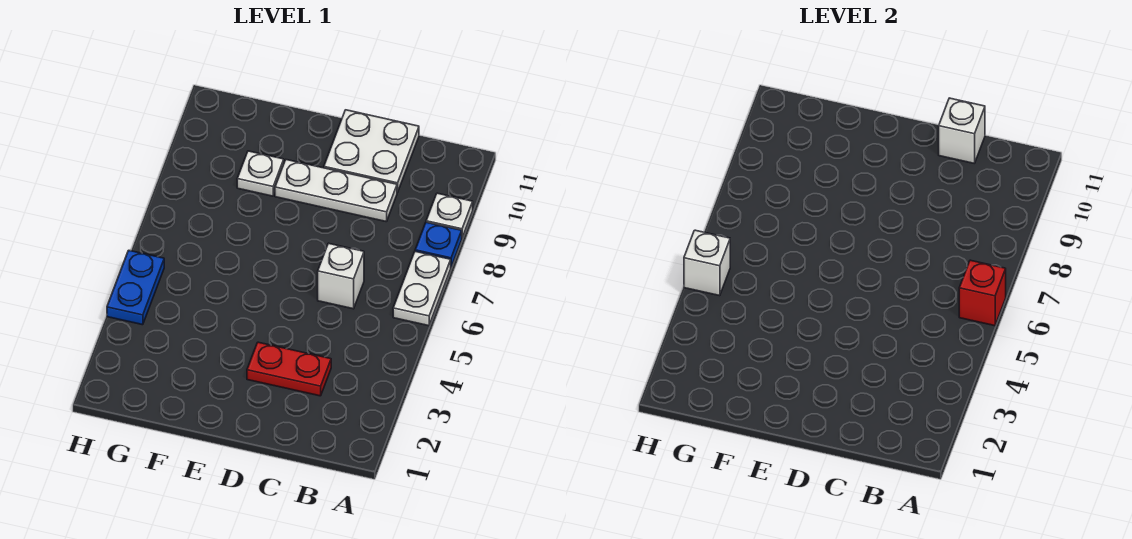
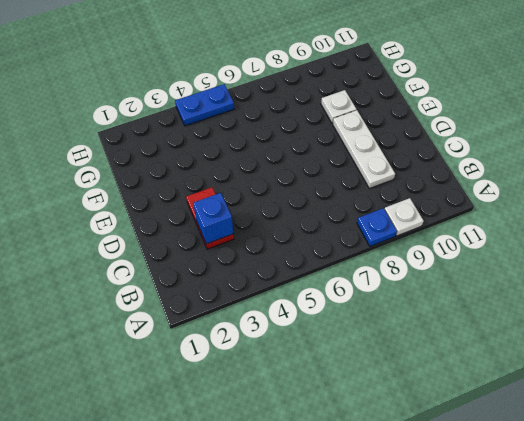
blue brick C3 level 2 -> none
none -> white plate A6:A7 level 1
none -> white brick C6 level 1
none -> white plate C10:D11 level 1

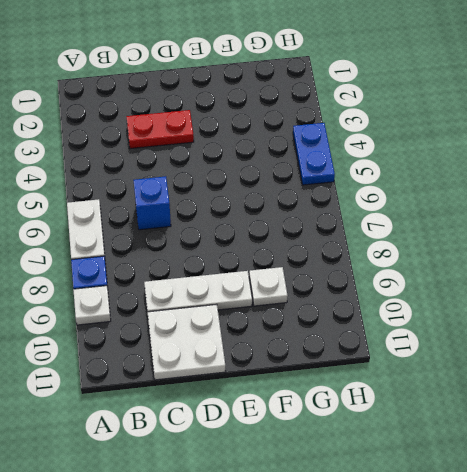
blue brick C6 level 1 -> white brick C6 level 1
none -> red brick A6 level 2
none -> white brick C11 level 2
none -> white brick H5 level 2

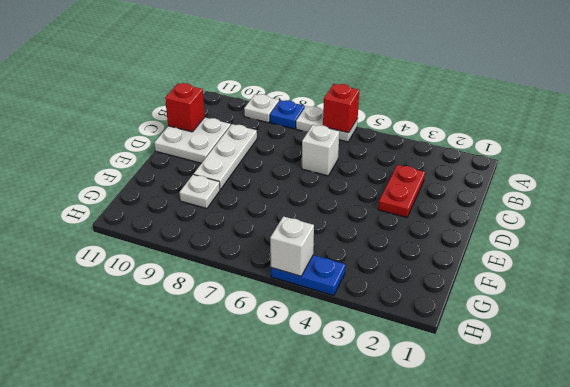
red brick C11 level 2 -> white brick C11 level 2

